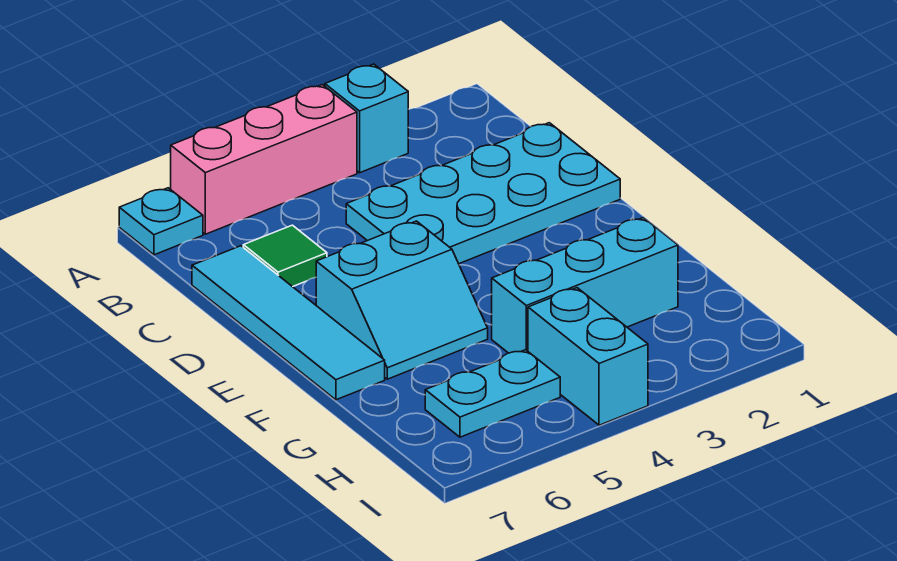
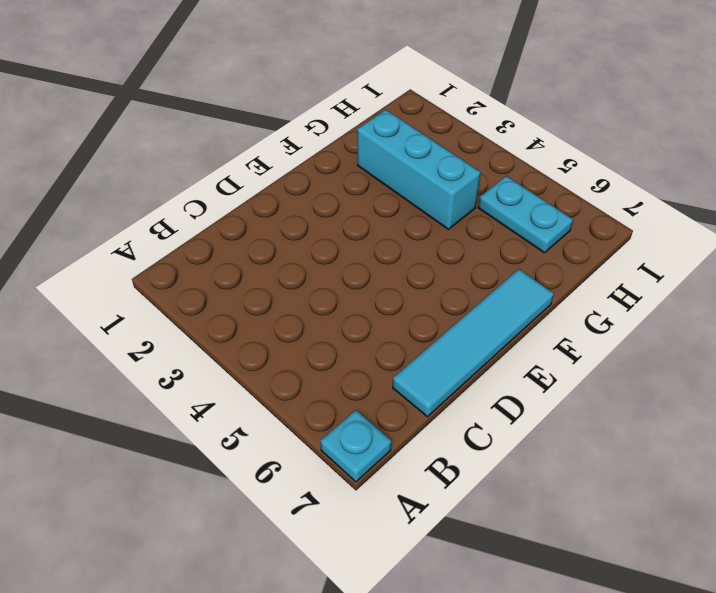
none -> cyan brick A3 level 1
none -> pink brick A4:A6 level 1

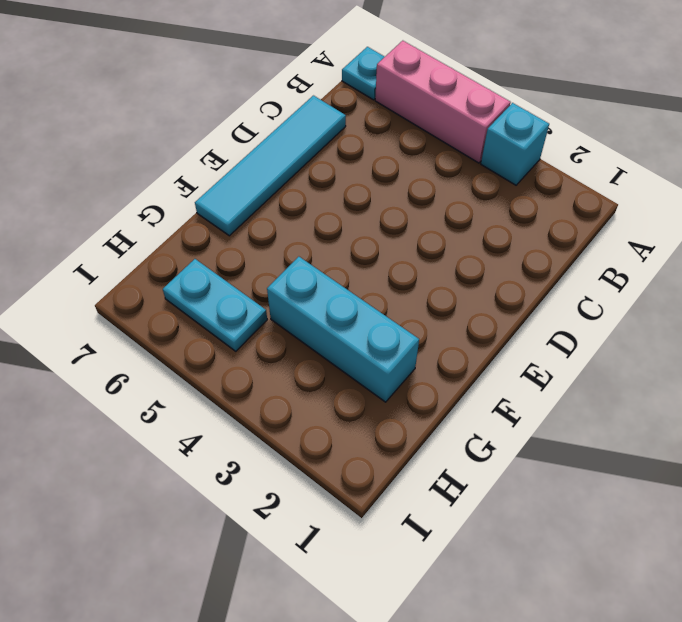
none -> cyan plate C1:D4 level 1
none -> green tile C6 level 1

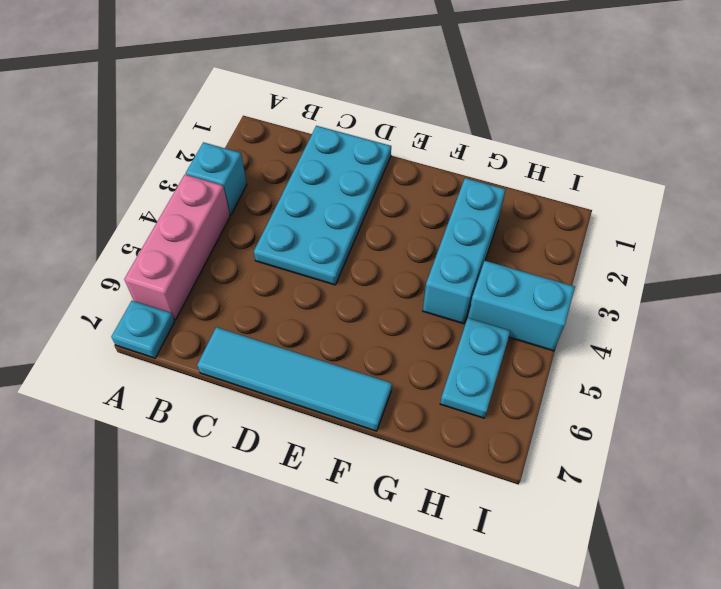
none -> green tile C6 level 1
none -> cyan slope E5:F6 level 1 top E

